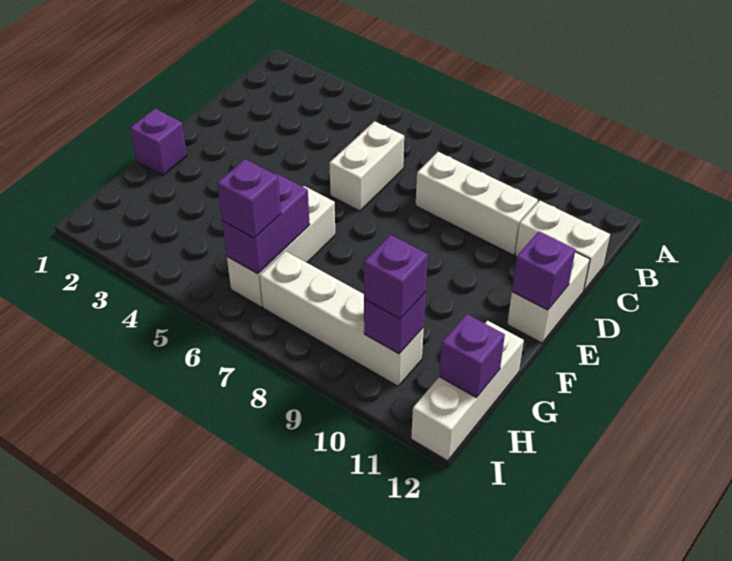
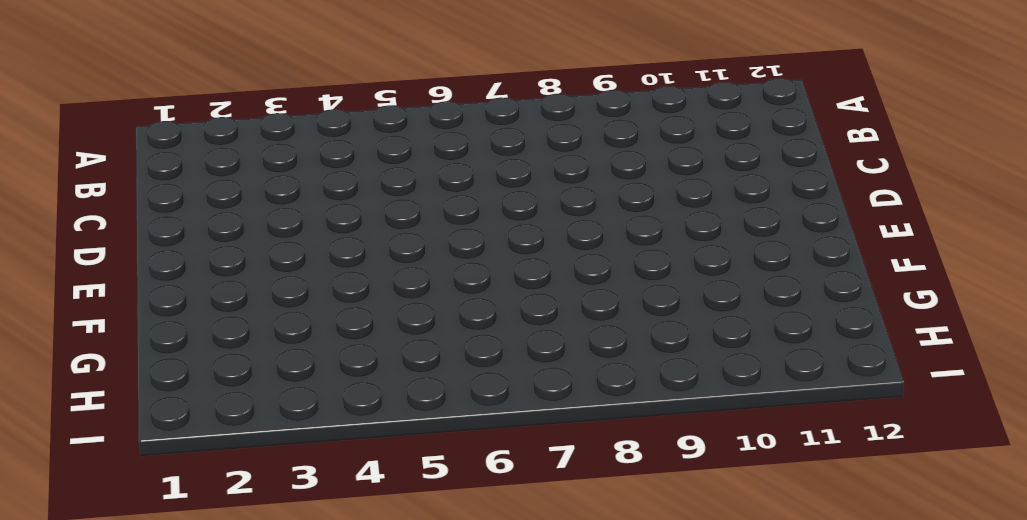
none -> white brick C6:D6 level 1
none -> white brick C8:C10 level 1
none -> white brick C11:C12 level 1

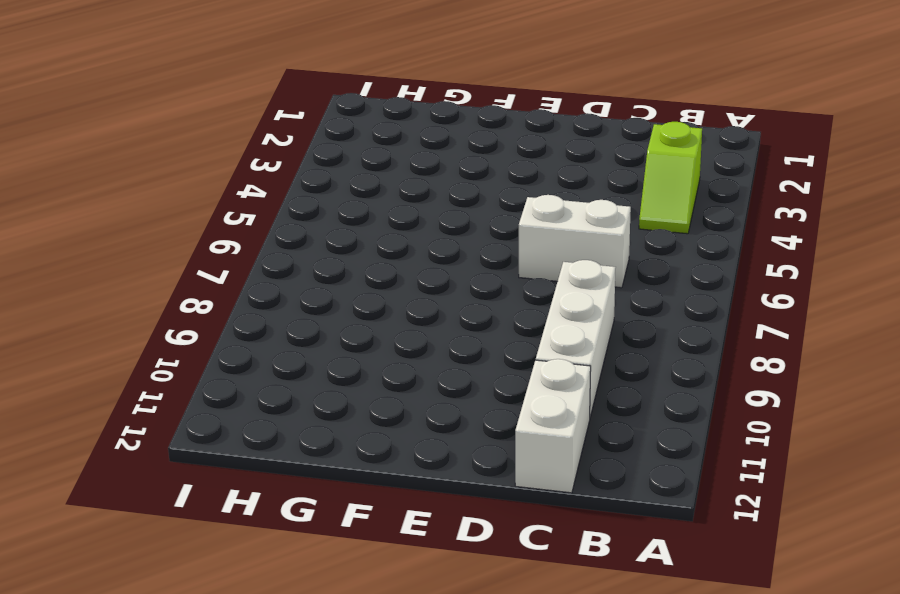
lime slope B3:B4 level 1 top 3 -> none
none -> white brick D12:E12 level 1
none -> purple brick F1 level 1
none -> white brick F6:H6 level 1

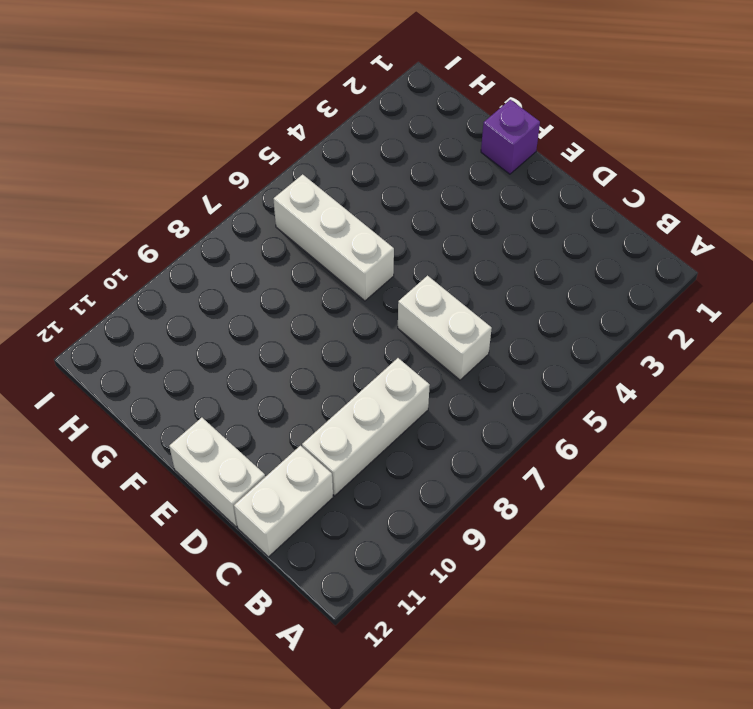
none -> white brick G12:I12 level 1
none -> white brick H7:H10 level 1
none -> purple brick E12 level 2

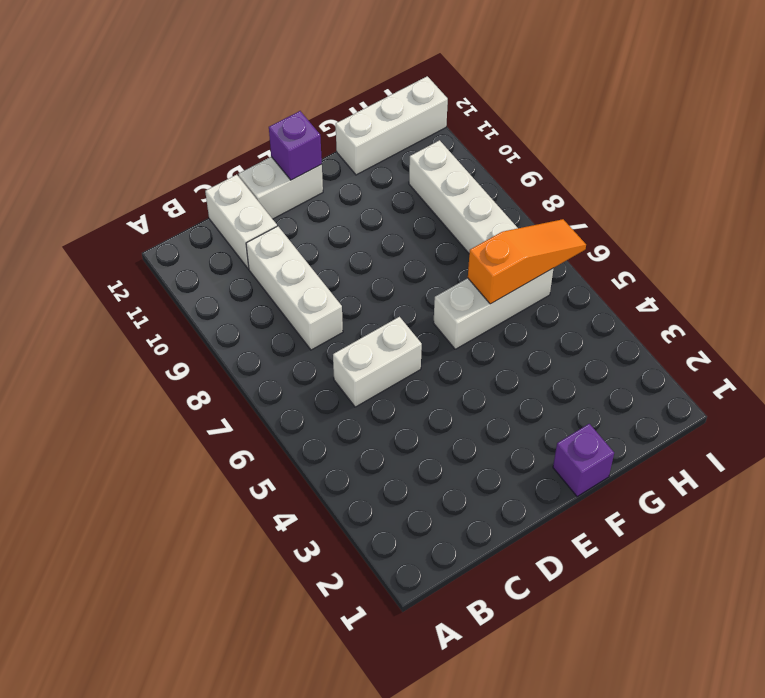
orange slope G6:I6 level 2 top G -> purple brick G6:H6 level 2
none -> purple brick H10 level 2
none -> purple brick H12 level 2
none -> purple brick H6 level 3

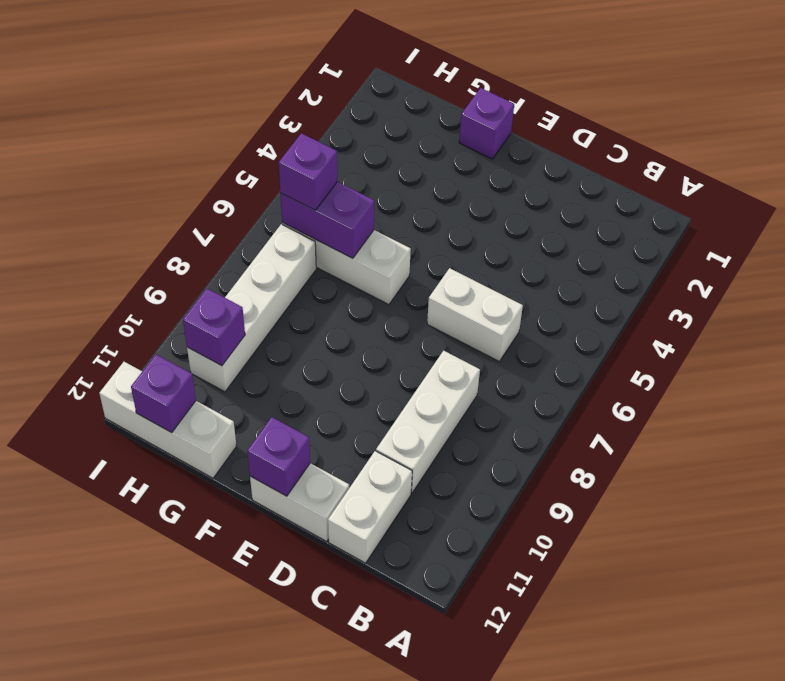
none -> purple brick H10 level 3

